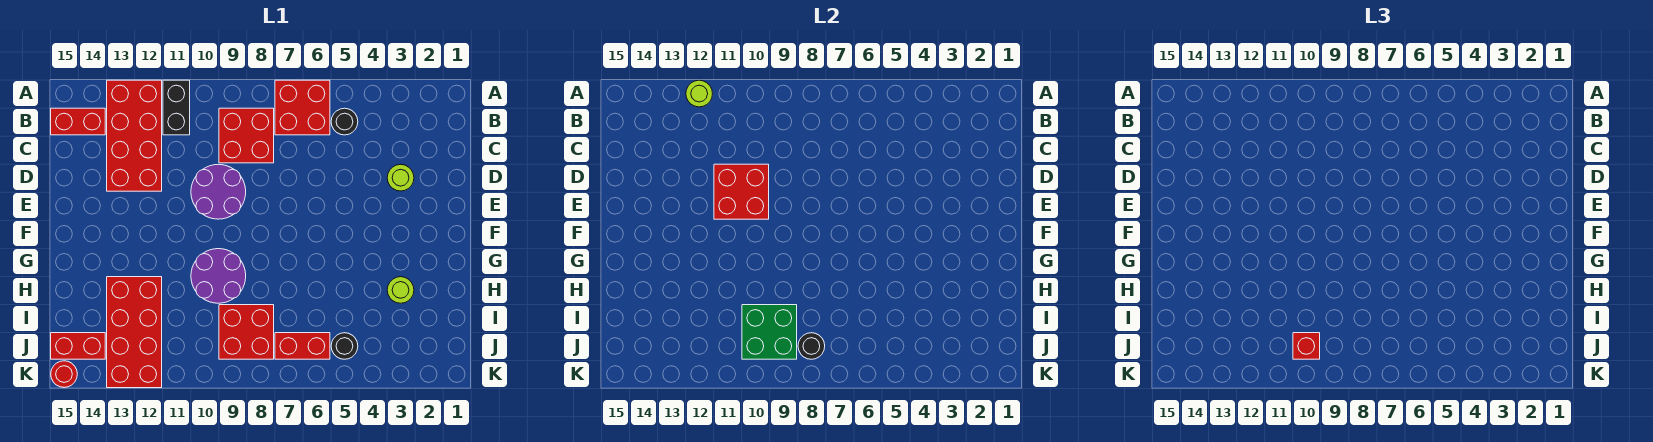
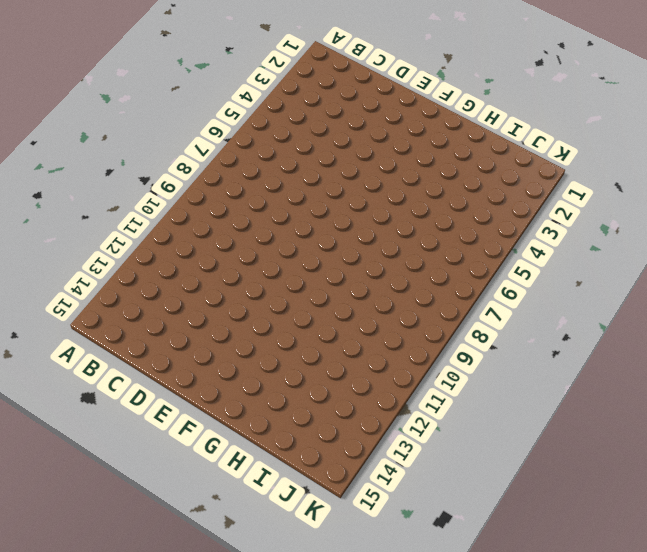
none -> red brick A6:B7 level 1
none -> black brick A11:B11 level 1
none -> red brick A12:D13 level 1

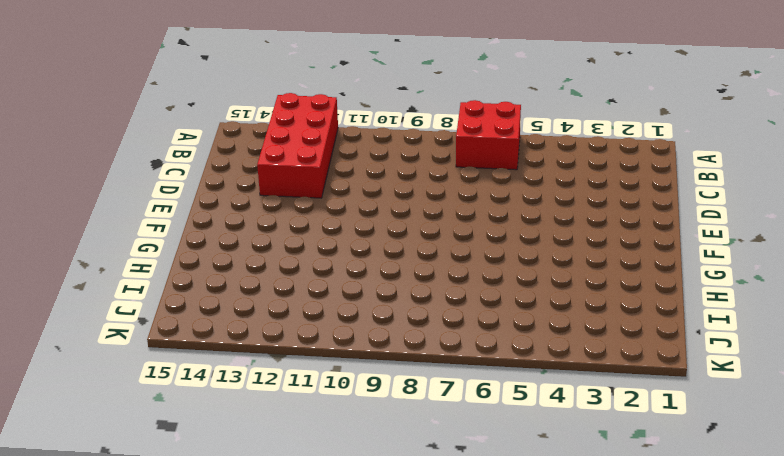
none -> black brick A11:B11 level 1
none -> black round brick B5 level 1
none -> red brick B8:C9 level 1

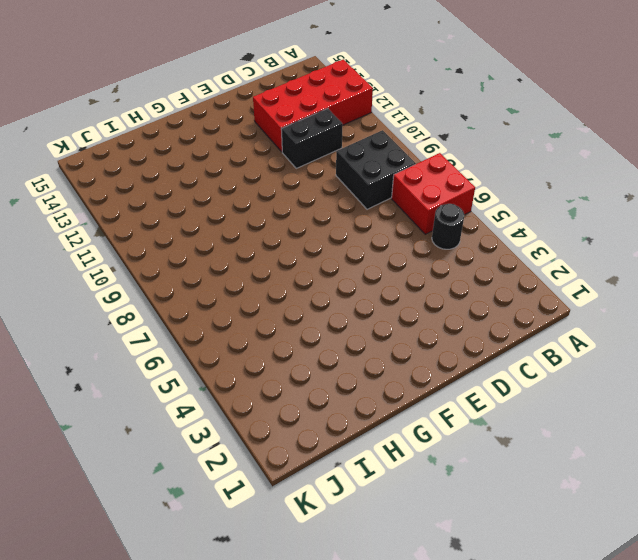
black brick B8:C9 level 1 -> red brick B8:C9 level 1
black brick C11:D11 level 1 -> black brick A11:B11 level 1
none -> red brick B14:B15 level 1
none -> lime round brick D3 level 1
none -> purple round brick D9:E10 level 1

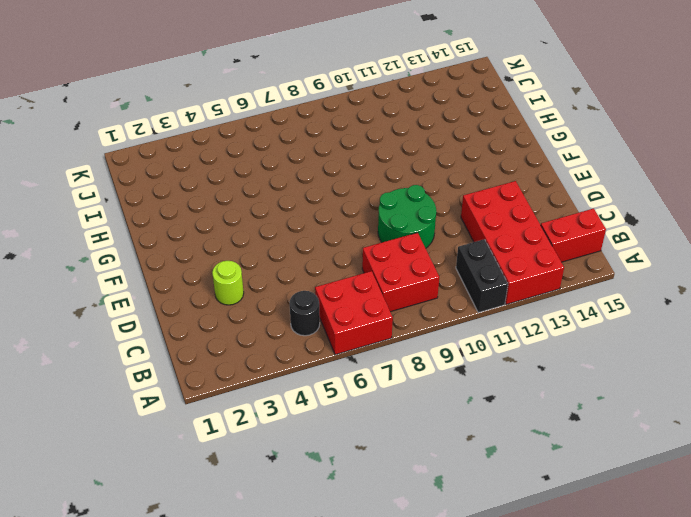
green round brick D9:E10 level 1 -> purple round brick D9:E10 level 1
none -> purple round brick G9:H10 level 1
none -> lime round brick H3 level 1
none -> red brick H12:K13 level 1

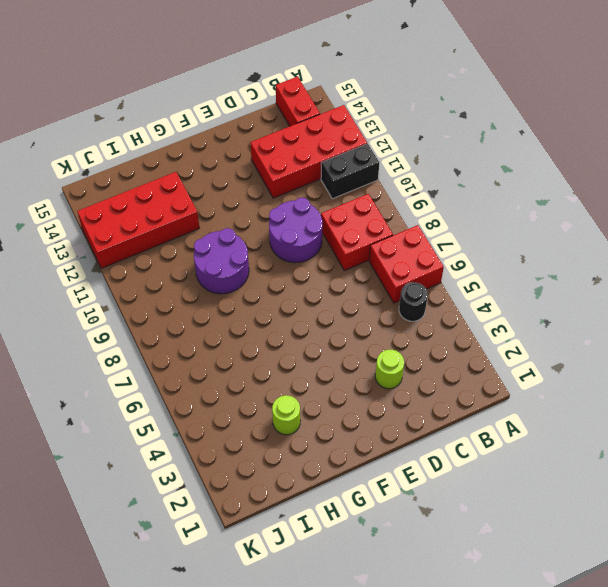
none -> red brick I8:J9 level 1
none -> black round brick J5 level 1
none -> red brick J6:J7 level 1

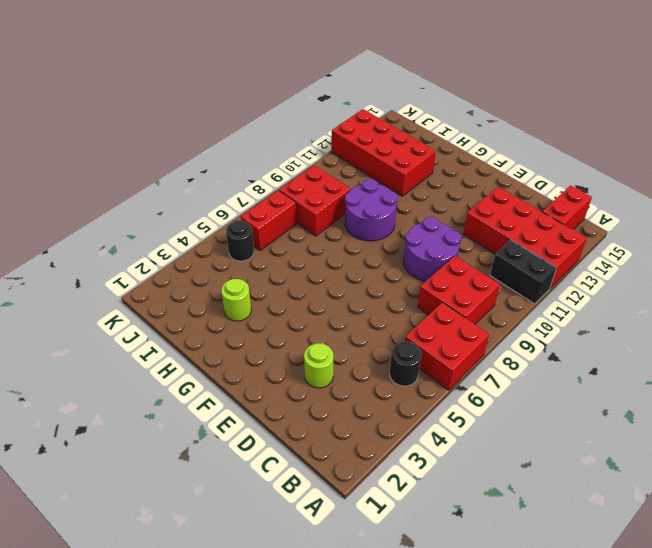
none -> red brick J14:J15 level 1
none -> red round brick K15 level 1
none -> lime round brick A12 level 2

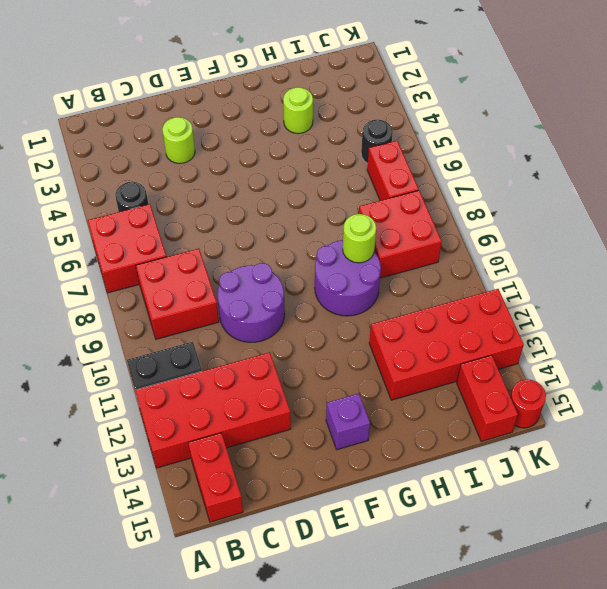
purple brick F14 level 1 -> none
lime round brick H9 level 2 -> lime round brick A12 level 2
none -> red brick D10:E11 level 2
none -> green brick I9:J10 level 2
none -> black round brick J8 level 2

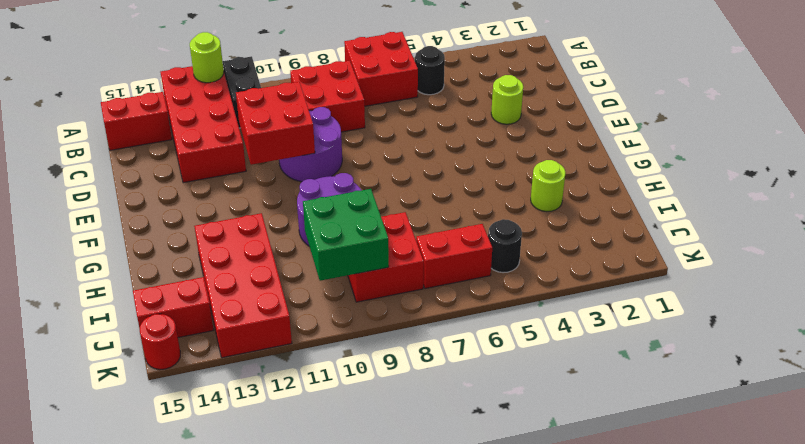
none -> black round brick J8 level 2
none -> red brick J10 level 3

